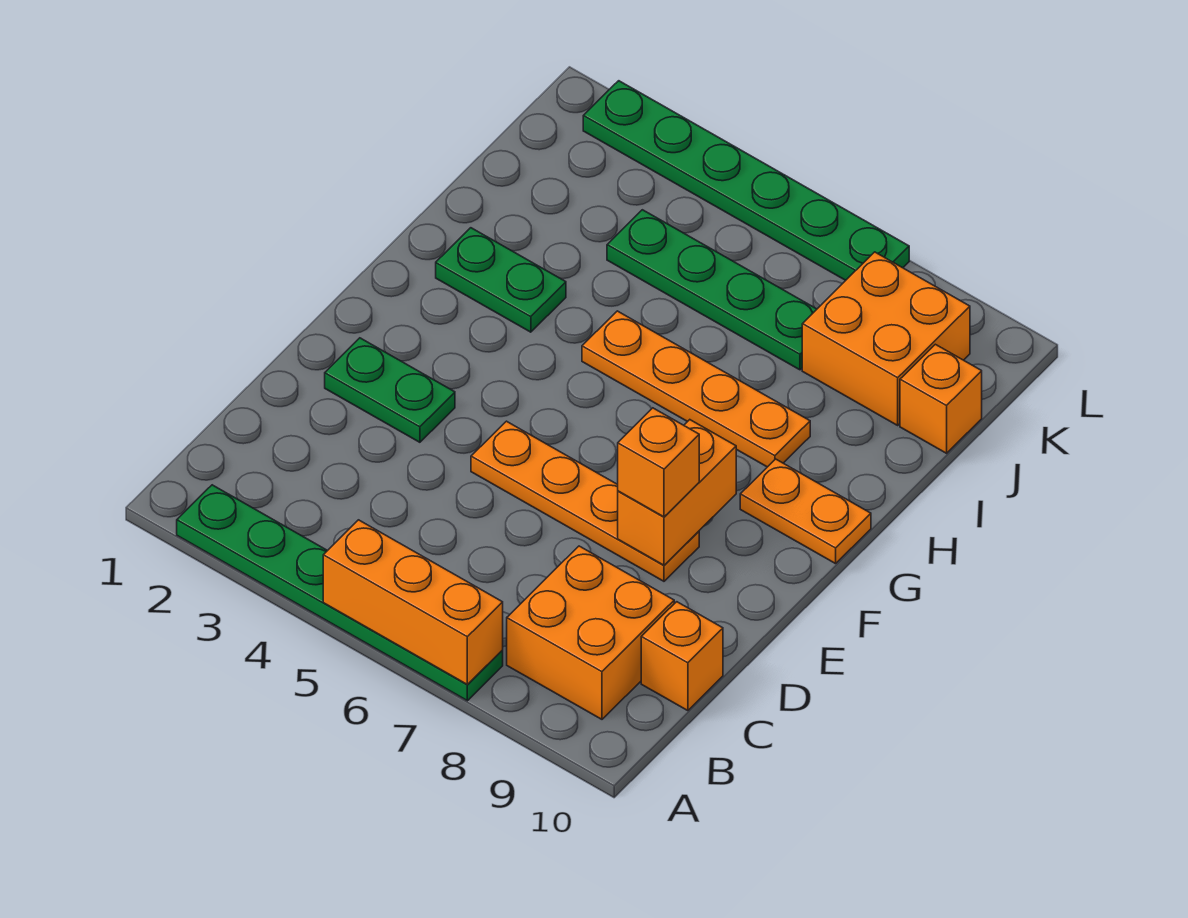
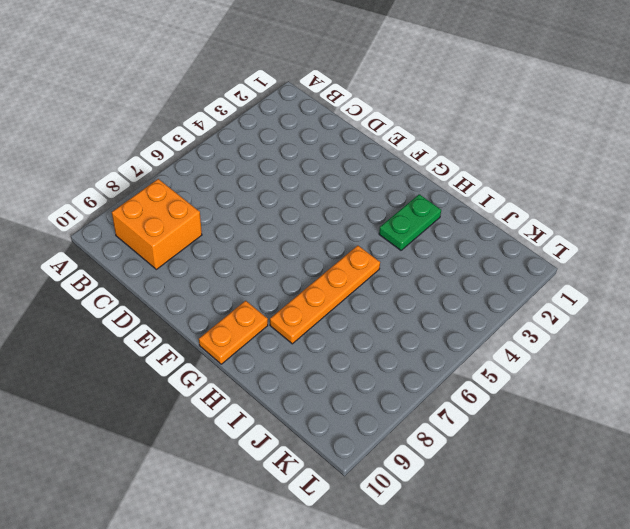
none -> green plate A2:A7 level 1
none -> orange brick C10 level 1
none -> green plate E2:E3 level 1

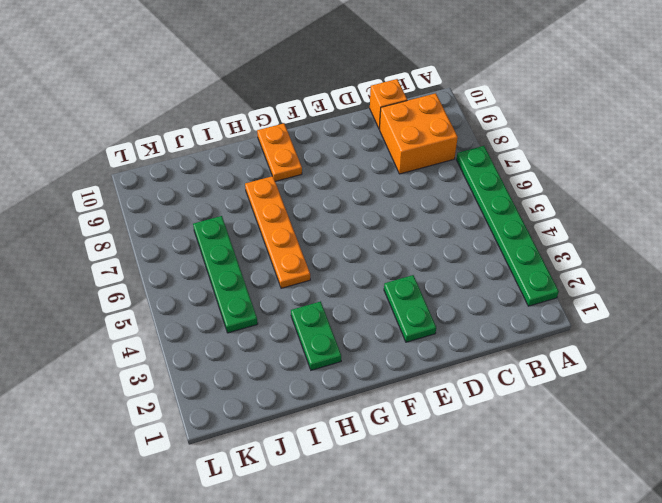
none -> orange plate E5:E8 level 1
none -> orange brick J8:K9 level 1
none -> orange brick J10 level 1

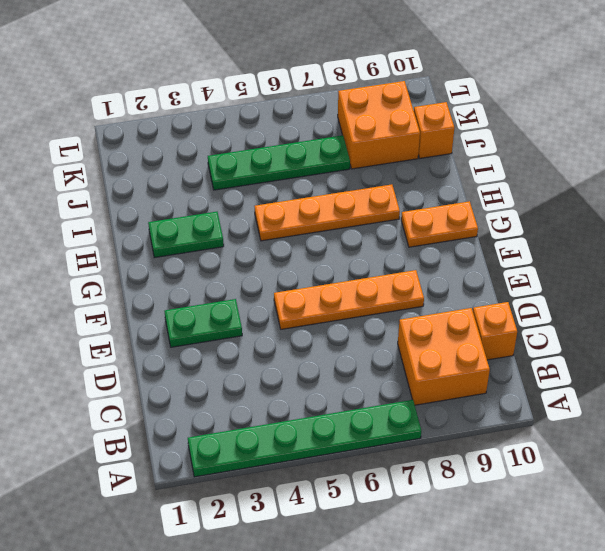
none -> green plate L2:L7 level 1
none -> orange brick A5:A7 level 2
none -> orange brick E8:F8 level 2

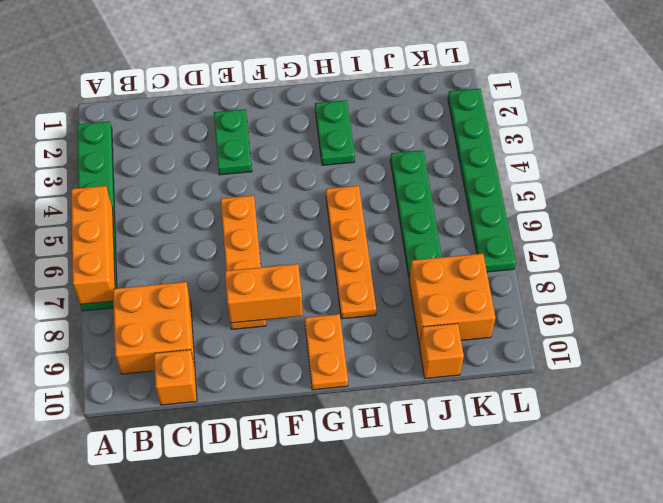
none -> orange brick E8 level 3

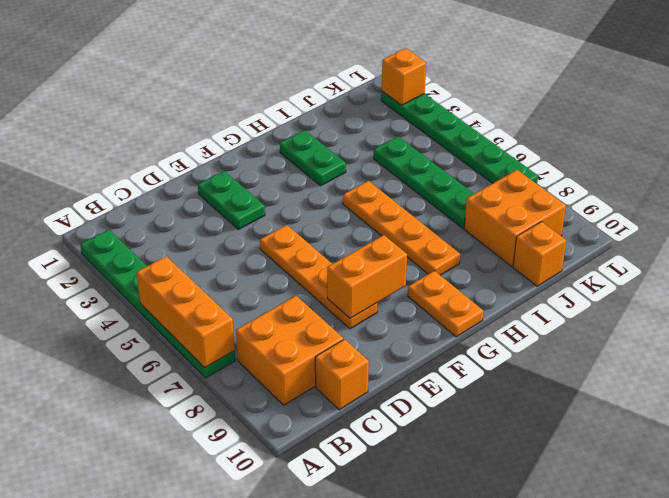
orange brick L2 level 2 -> orange brick E8 level 3

